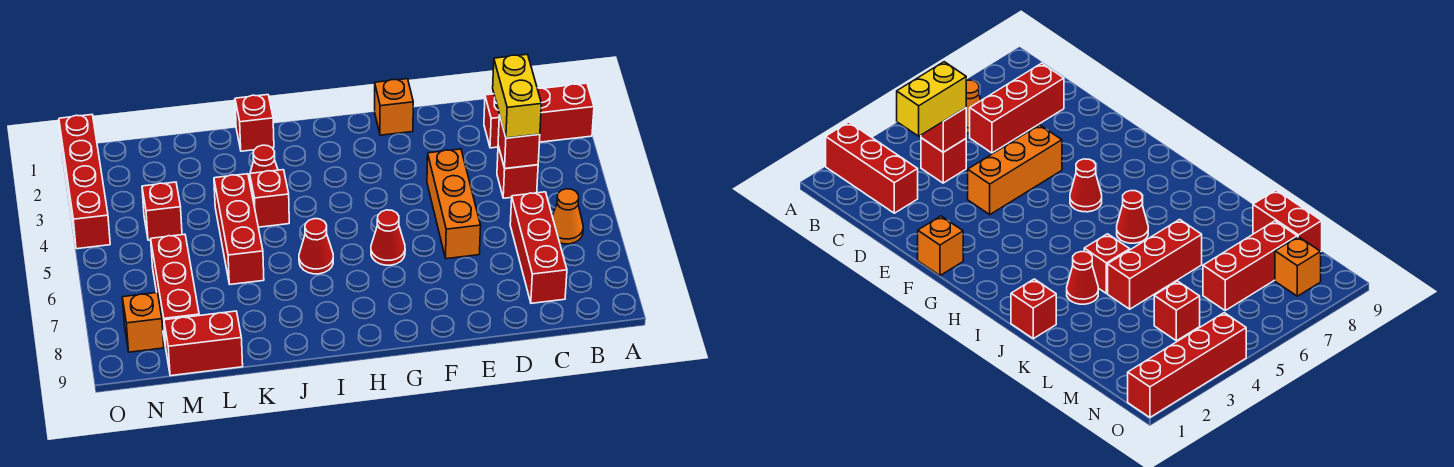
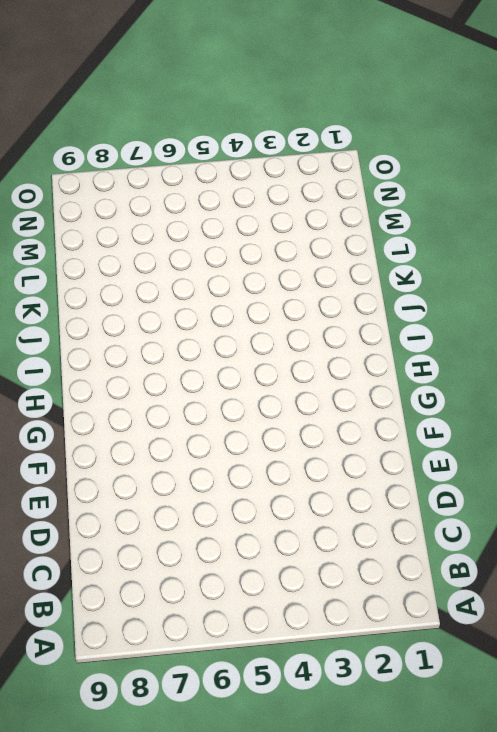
none -> red brick A2:C2 level 1
none -> orange cone B6 level 1
none -> red brick C4 level 1

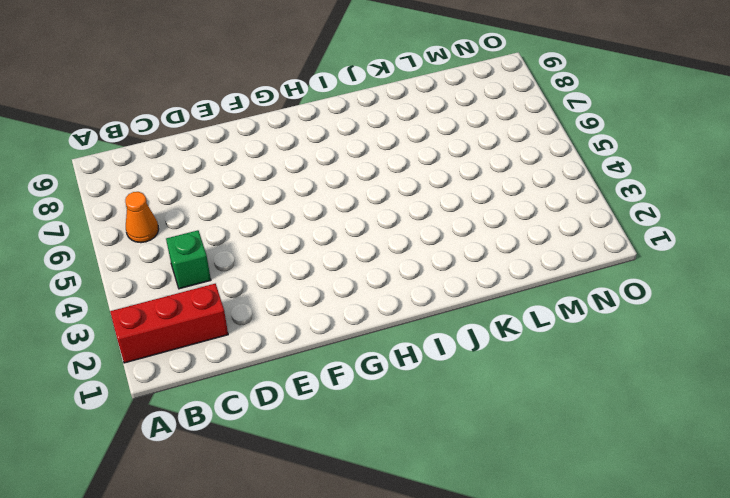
green brick C4 level 1 -> red brick C4 level 1
none -> red brick C6:C8 level 1
none -> orange brick E4:E6 level 1
none -> orange brick F1 level 1

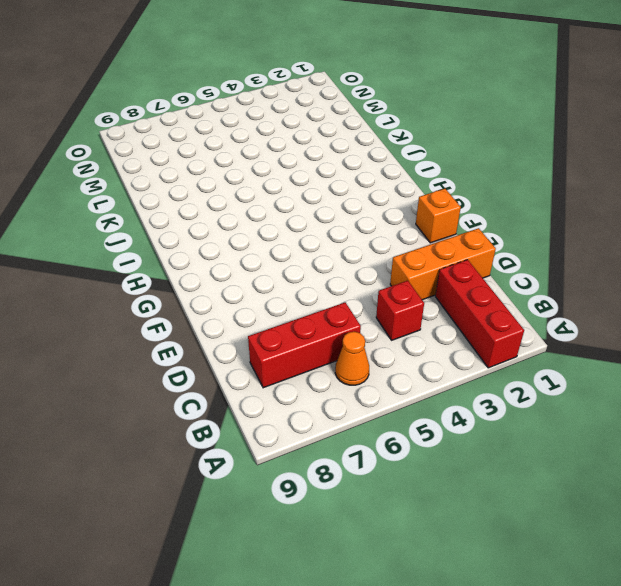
orange brick D1:D3 level 1 -> orange brick E4:E6 level 1
none -> red cone G6 level 1
none -> red cone I6 level 1
none -> red brick J1 level 1

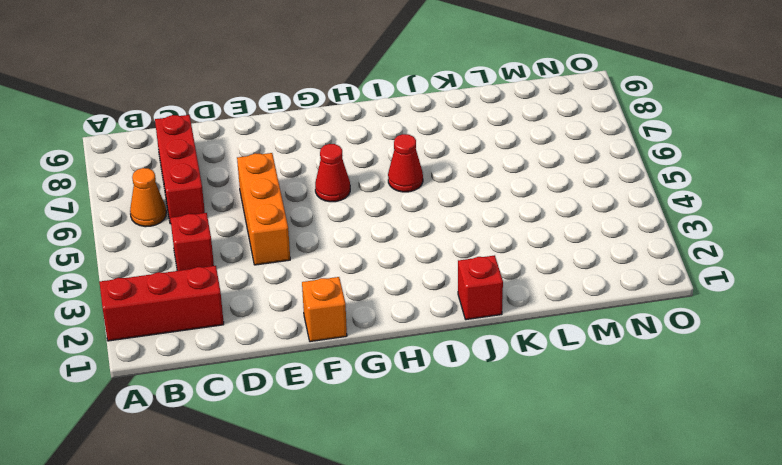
none -> red cone J3 level 1
none -> red brick J4 level 1
none -> red brick K4:K6 level 1

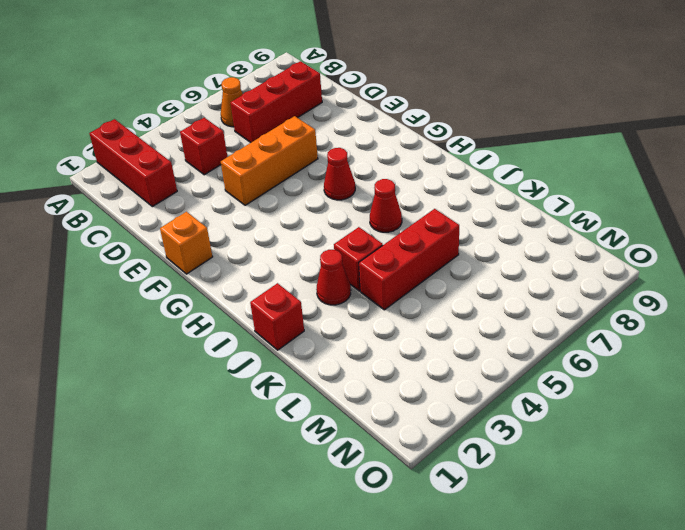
none -> red brick L9:M9 level 1
none -> red brick M4 level 1
none -> red brick M6:M8 level 1

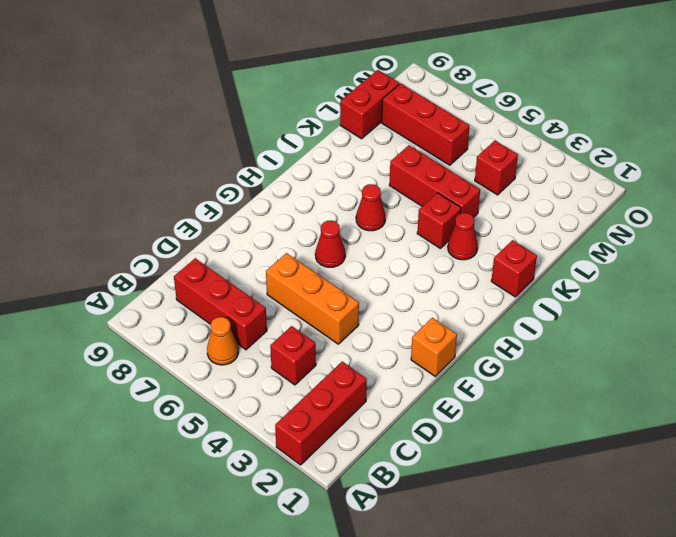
none -> orange brick N8 level 1
none -> red brick O1:O4 level 1
none -> red brick C4 level 2

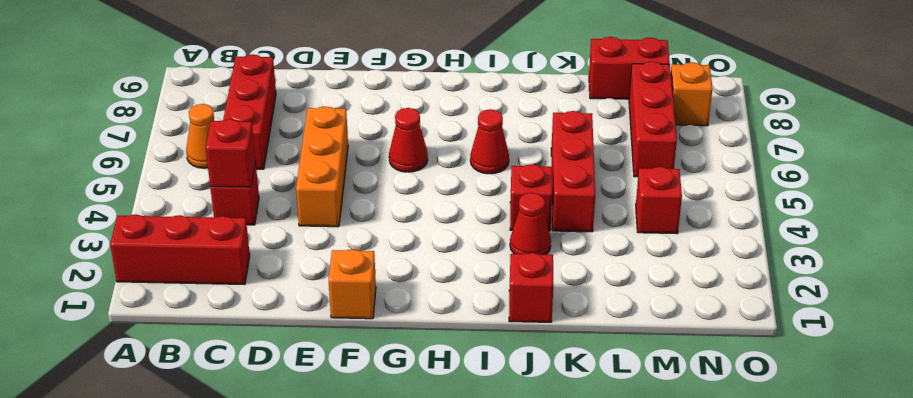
none -> red brick O1:O4 level 1
none -> yellow brick C3:C4 level 3

